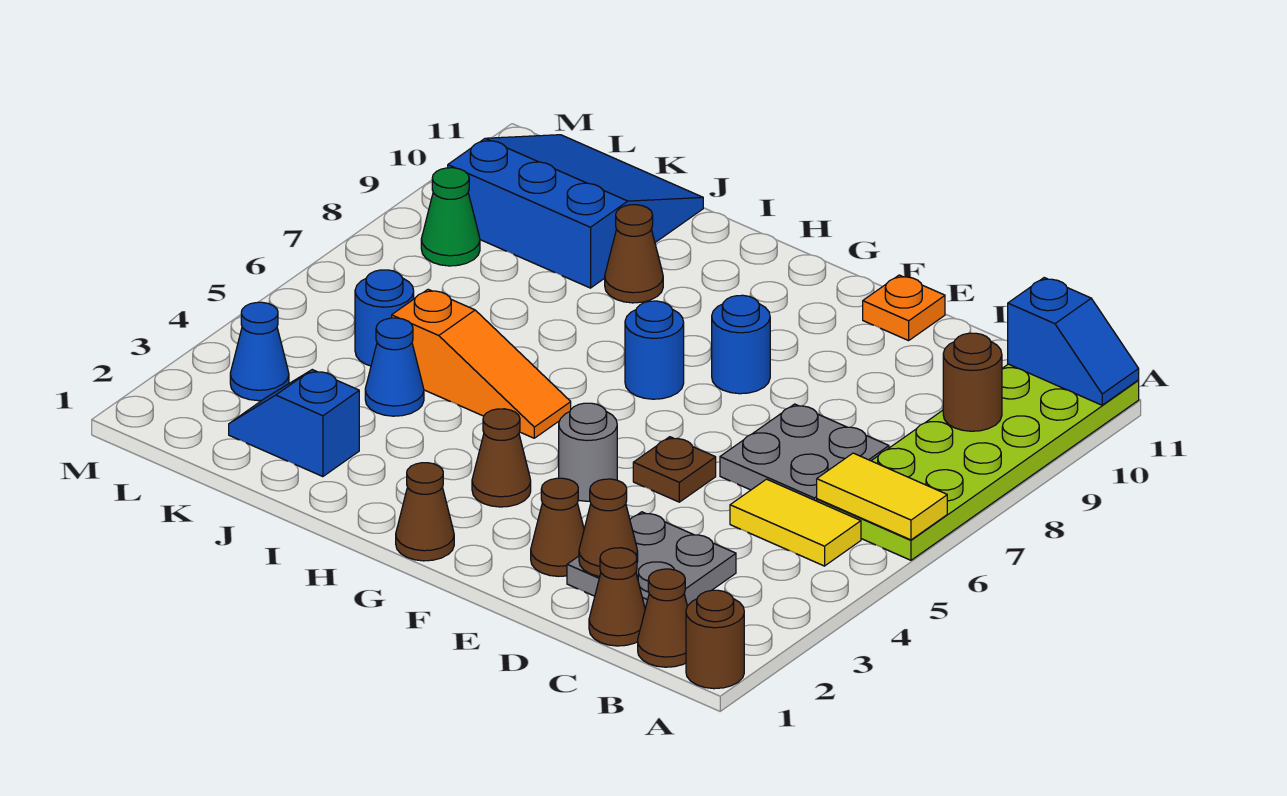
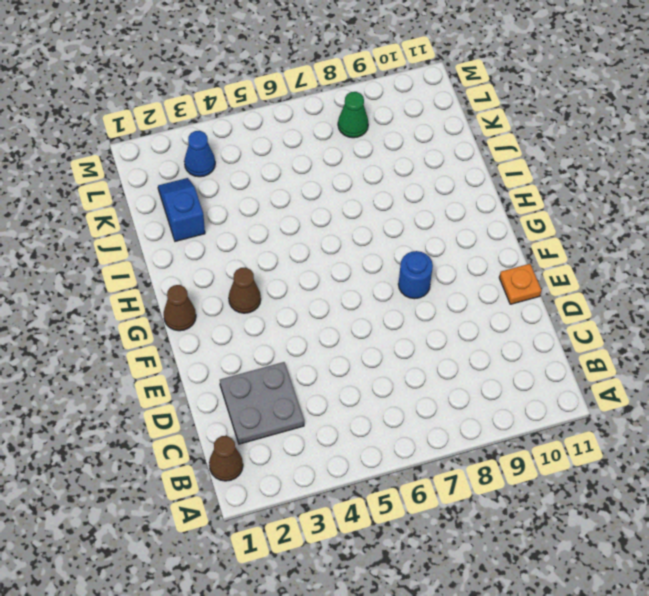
none -> brown round brick A1 level 1
none -> lime plate A6:B11 level 1
none -> yellow tile B5:C5 level 1

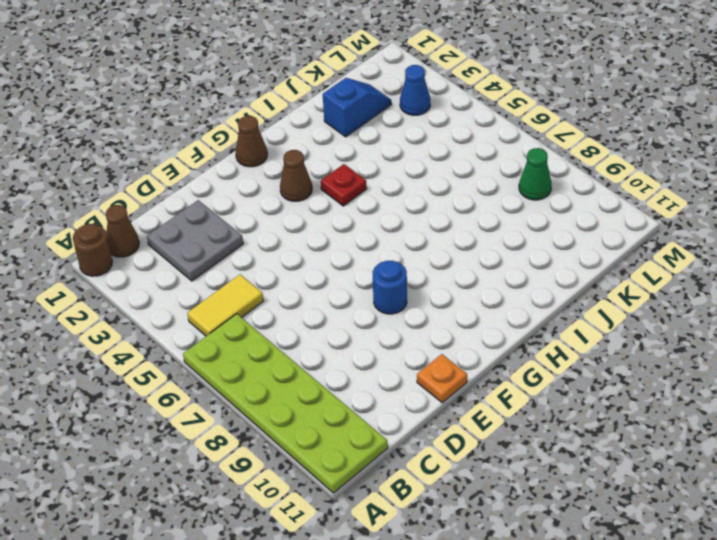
red plate H4 level 1 -> none
none -> brown cone C1 level 1
none -> grey plate C6:D7 level 1
none -> brown cone E2 level 1

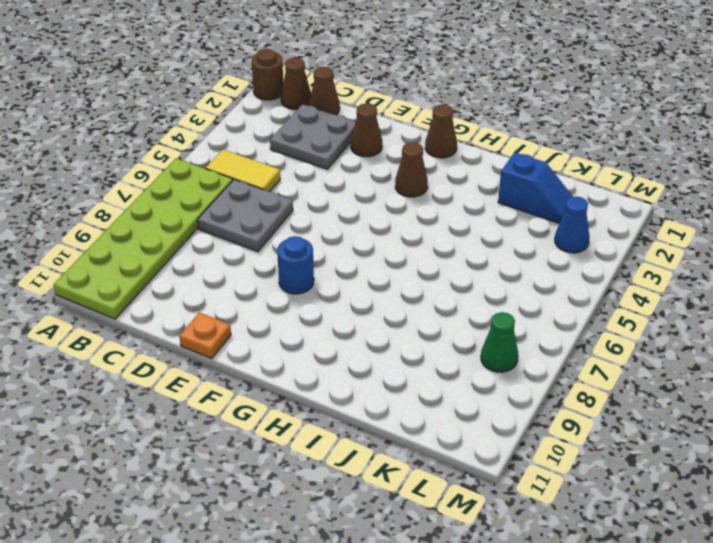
none -> brown plate E5 level 1
none -> grey round brick F4 level 1
none -> blue round brick G7 level 1

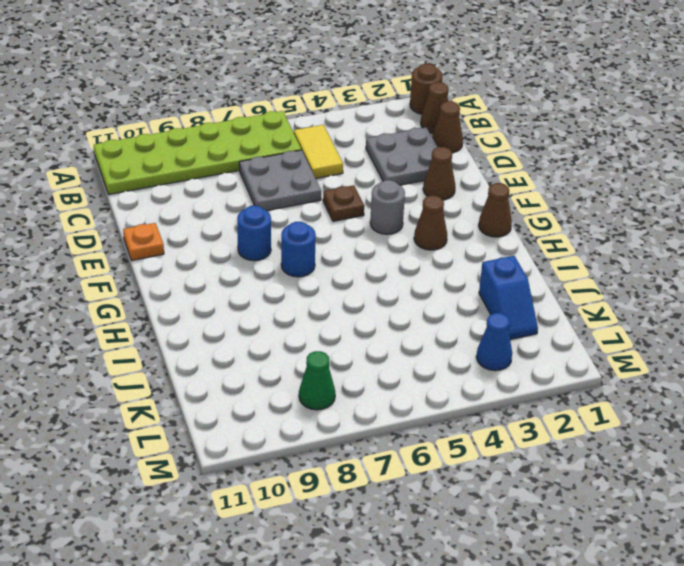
none -> orange slope H5:J5 level 1 top J
none -> brown cone I9 level 1
none -> blue cone J4 level 1

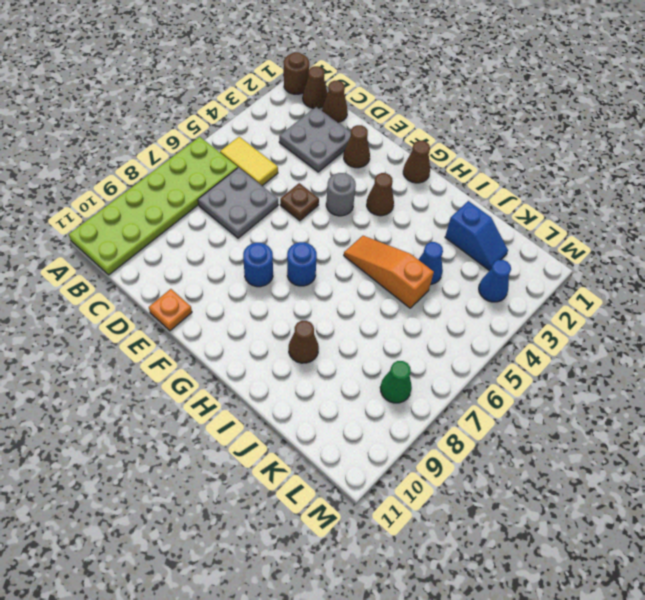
none -> blue slope J9:L11 level 1 top 9
none -> blue round brick K5 level 1
none -> yellow tile A6:B6 level 2

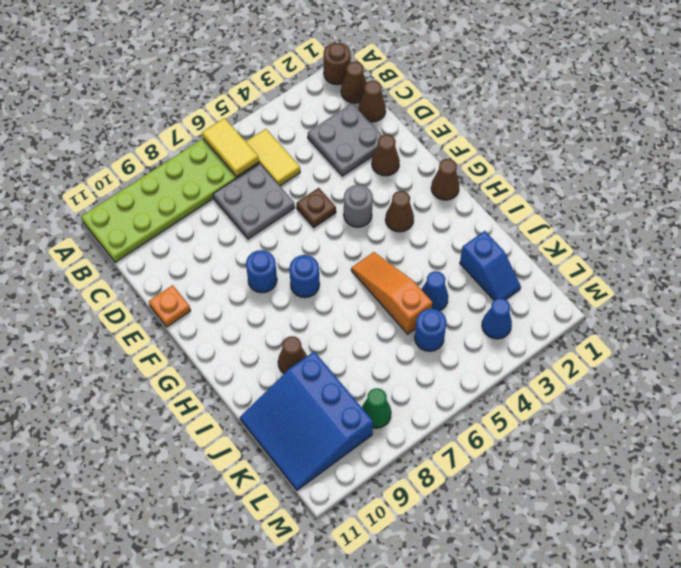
none -> blue slope A11:B11 level 2 top B
none -> brown round brick B9 level 2
none -> brown cone D2 level 2

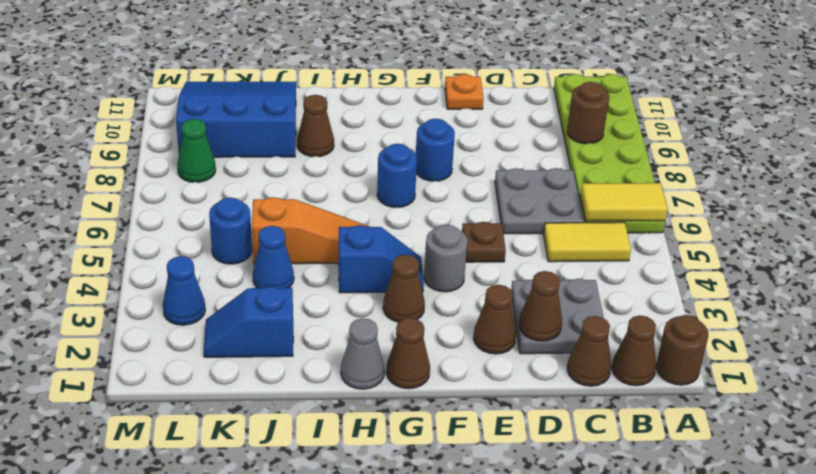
blue slope G4:H4 level 1 top H -> blue slope A11:B11 level 2 top B
grey cone H1 level 1 -> none

